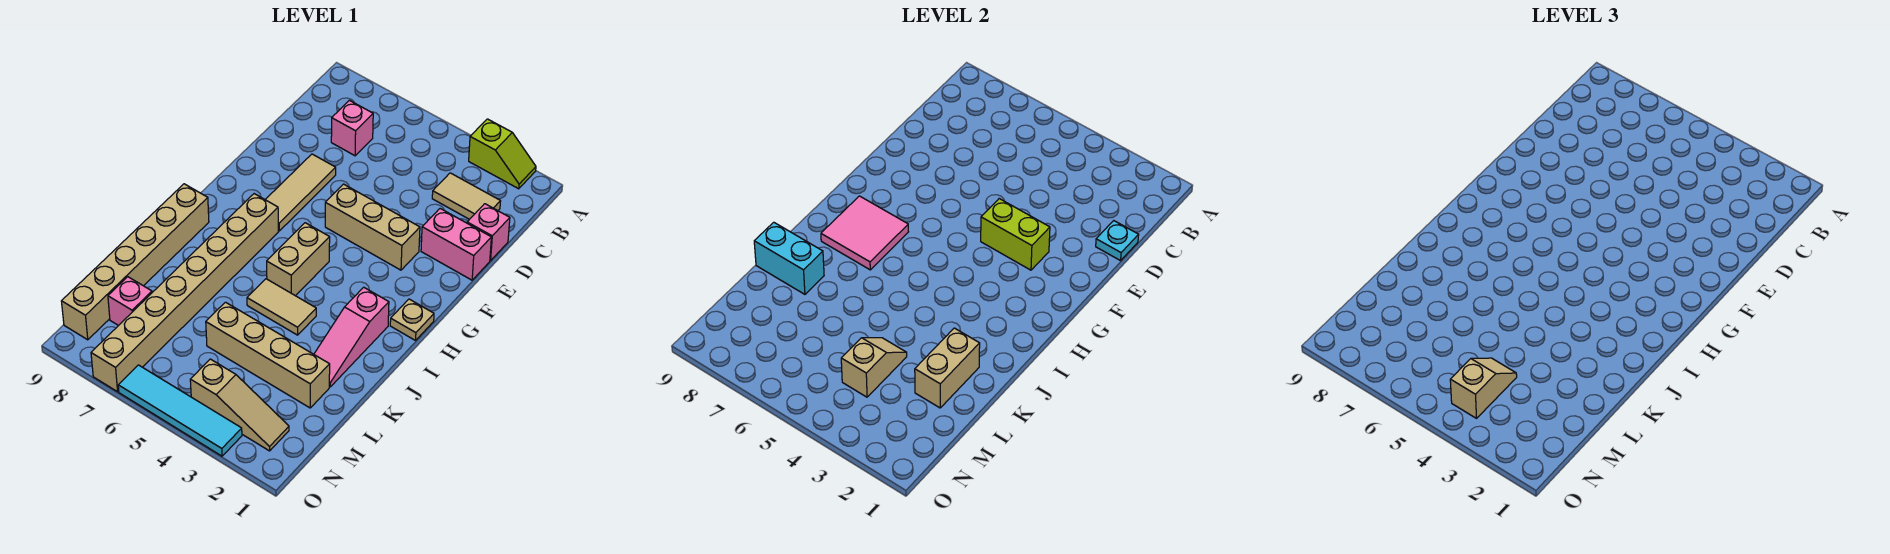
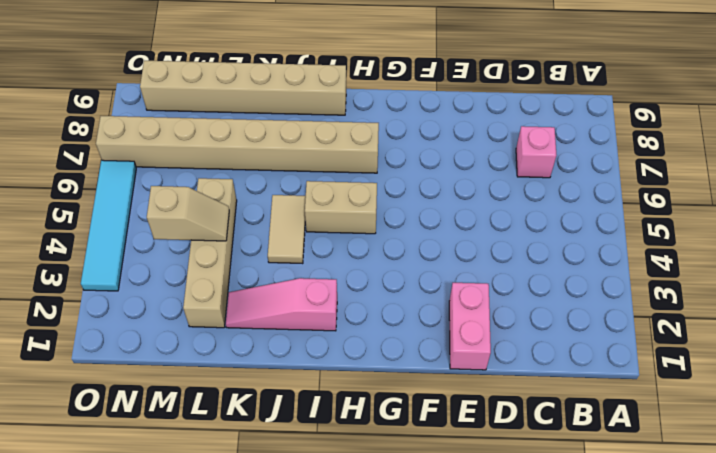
none -> lime slope A2:A3 level 1 top 3
none -> tan tile C2:C3 level 1
none -> pink brick D1 level 1

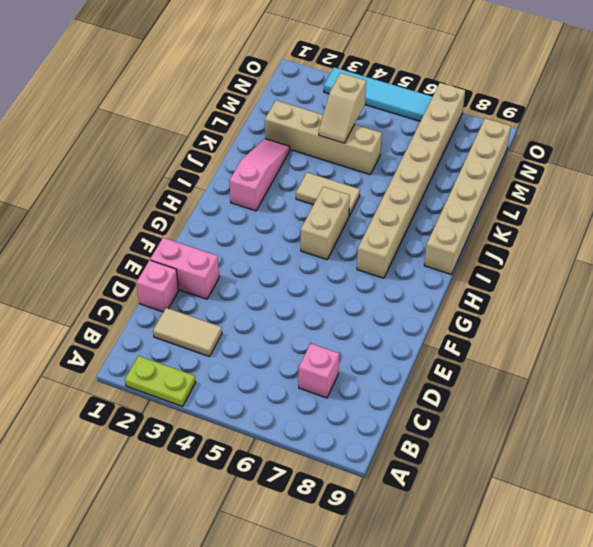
lime plate A2:A3 level 1 -> lime slope A2:A3 level 1 top 3
none -> tan tile E7:G7 level 1
none -> tan brick F3:F5 level 1
none -> tan plate H1 level 1

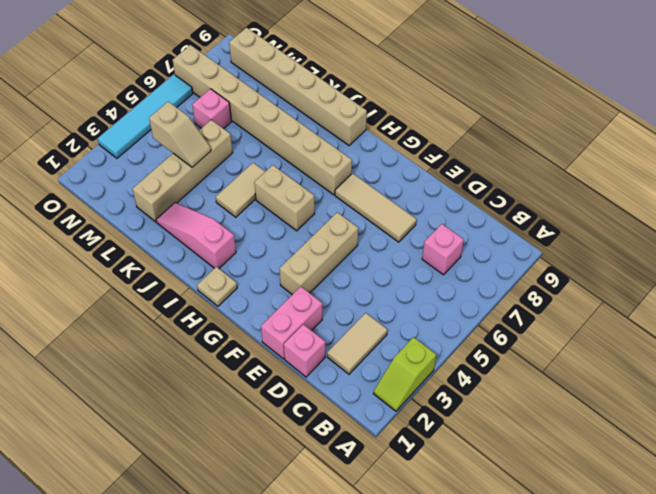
pink brick M6 level 1 -> pink brick M8 level 1
none -> tan slope N2:N4 level 1 top 4
none -> cyan plate D1 level 2
none -> lime brick F3:F4 level 2

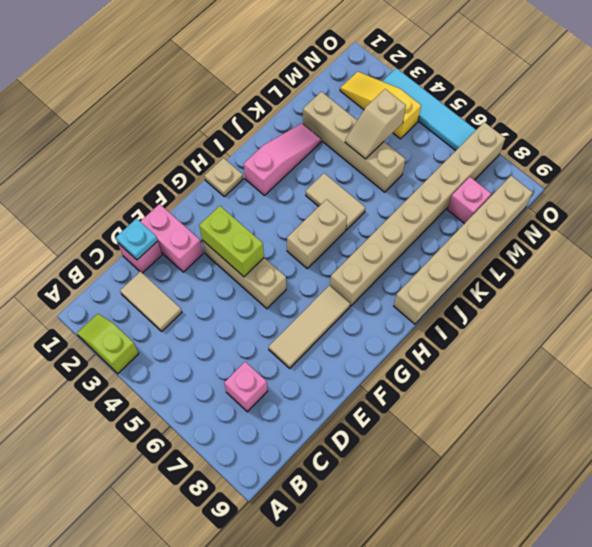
yellow slope N2:N4 level 1 top 4 -> tan slope N2:N4 level 1 top 4
none -> pink tile H7:I8 level 2
none -> tan brick K2:L2 level 2
none -> cyan brick K8:K9 level 2

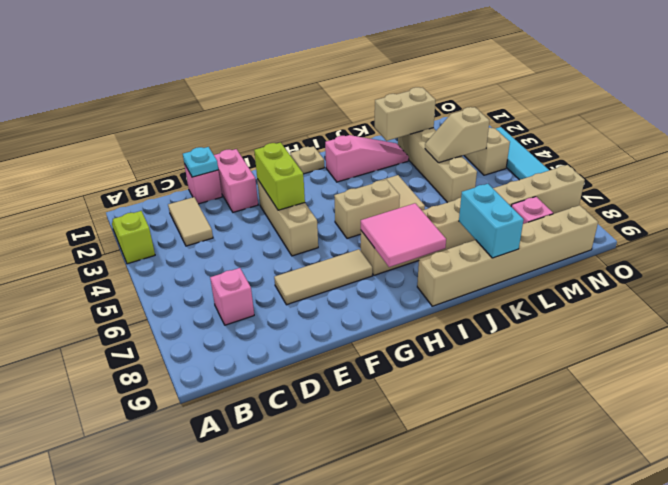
none -> tan slope M4:N4 level 3 top N

